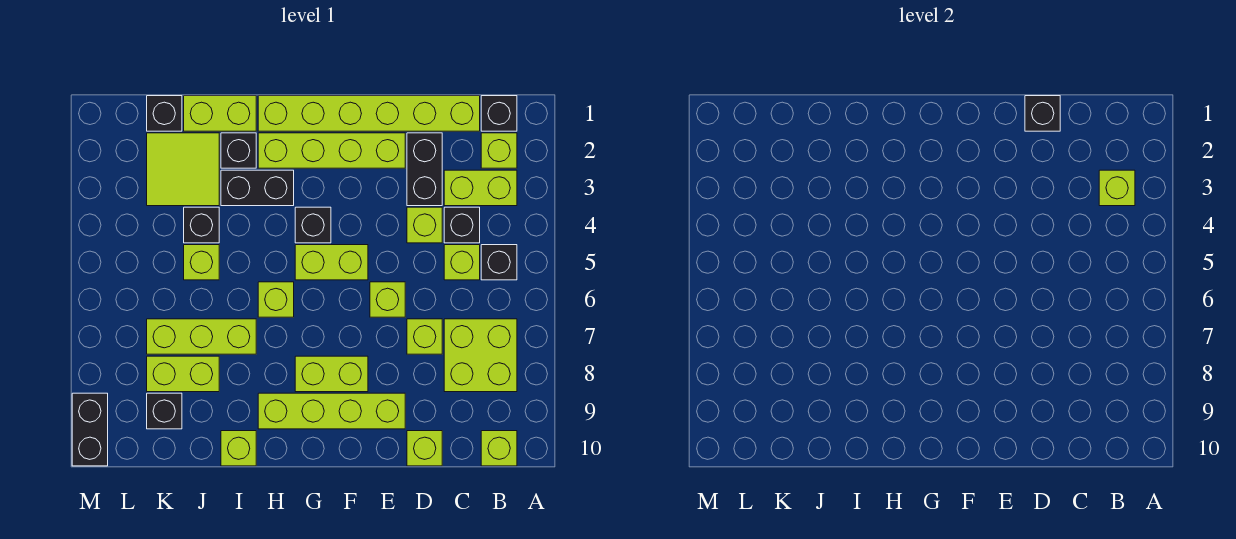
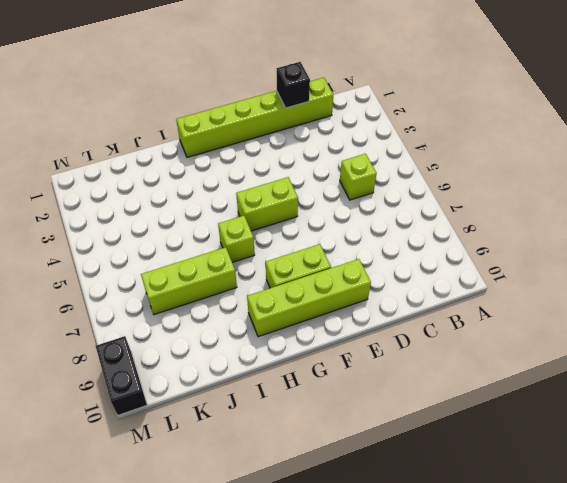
none -> black brick B1 level 1
none -> lime brick B2 level 1
none -> lime brick B3:C3 level 1
none -> black brick B5 level 1

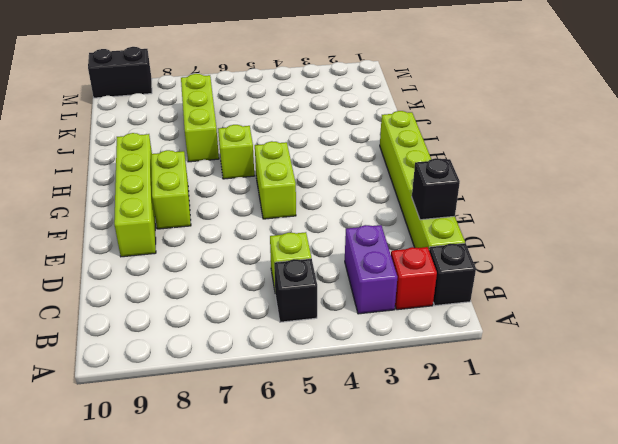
red brick B2 level 1 -> lime brick B2 level 1
purple brick B3:C3 level 1 -> lime brick B3:C3 level 1
none -> lime brick B7:C8 level 1
none -> lime brick B10 level 1
none -> black brick C4 level 1
none -> black brick D2:D3 level 1

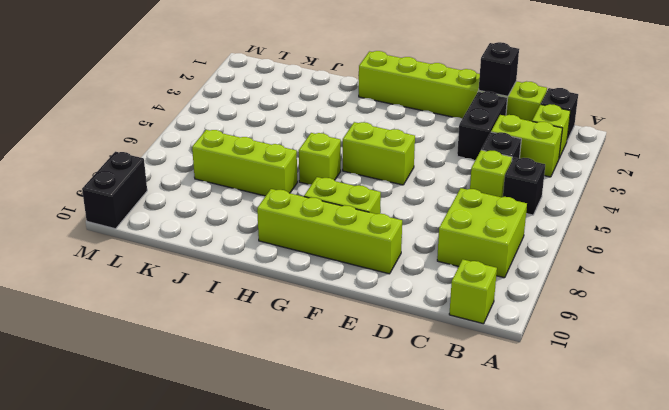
none -> lime brick D4 level 1
none -> lime brick D7 level 1
none -> lime brick D10 level 1
none -> lime brick E2:H2 level 1

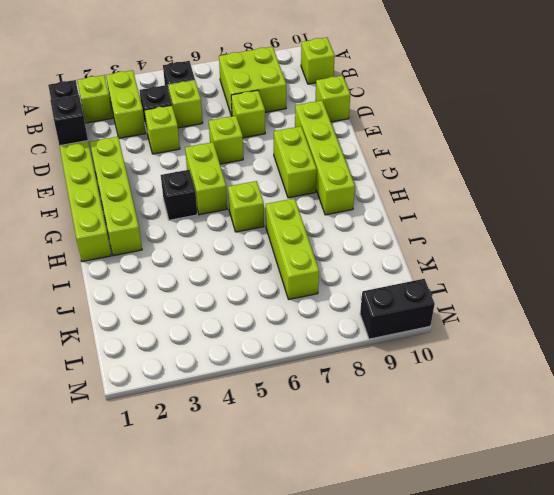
none -> black brick D2:D3 level 1
none -> black brick H3:I3 level 1
none -> lime brick I1:J1 level 1
none -> black brick I2 level 1

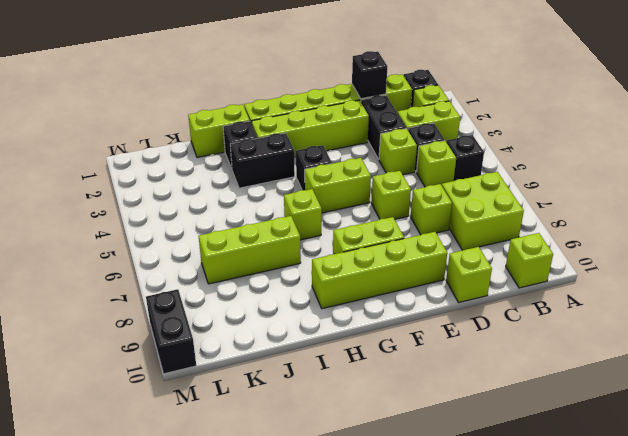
none -> lime brick I10 level 1
none -> lime tile J2:K3 level 1
none -> black brick J4 level 1
none -> lime brick J5 level 1

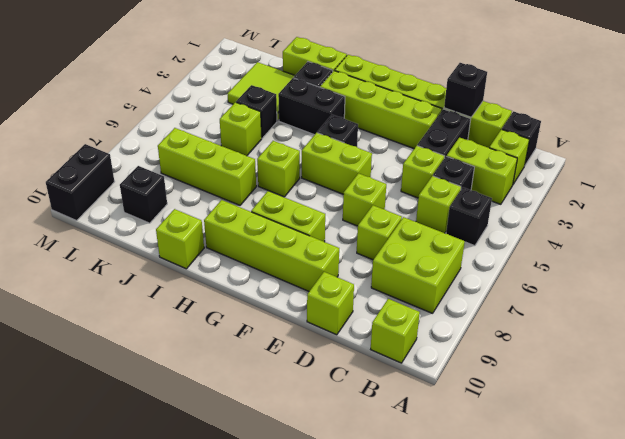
none -> lime brick J8:K8 level 1
none -> black brick K1 level 1
none -> lime brick B3 level 2

